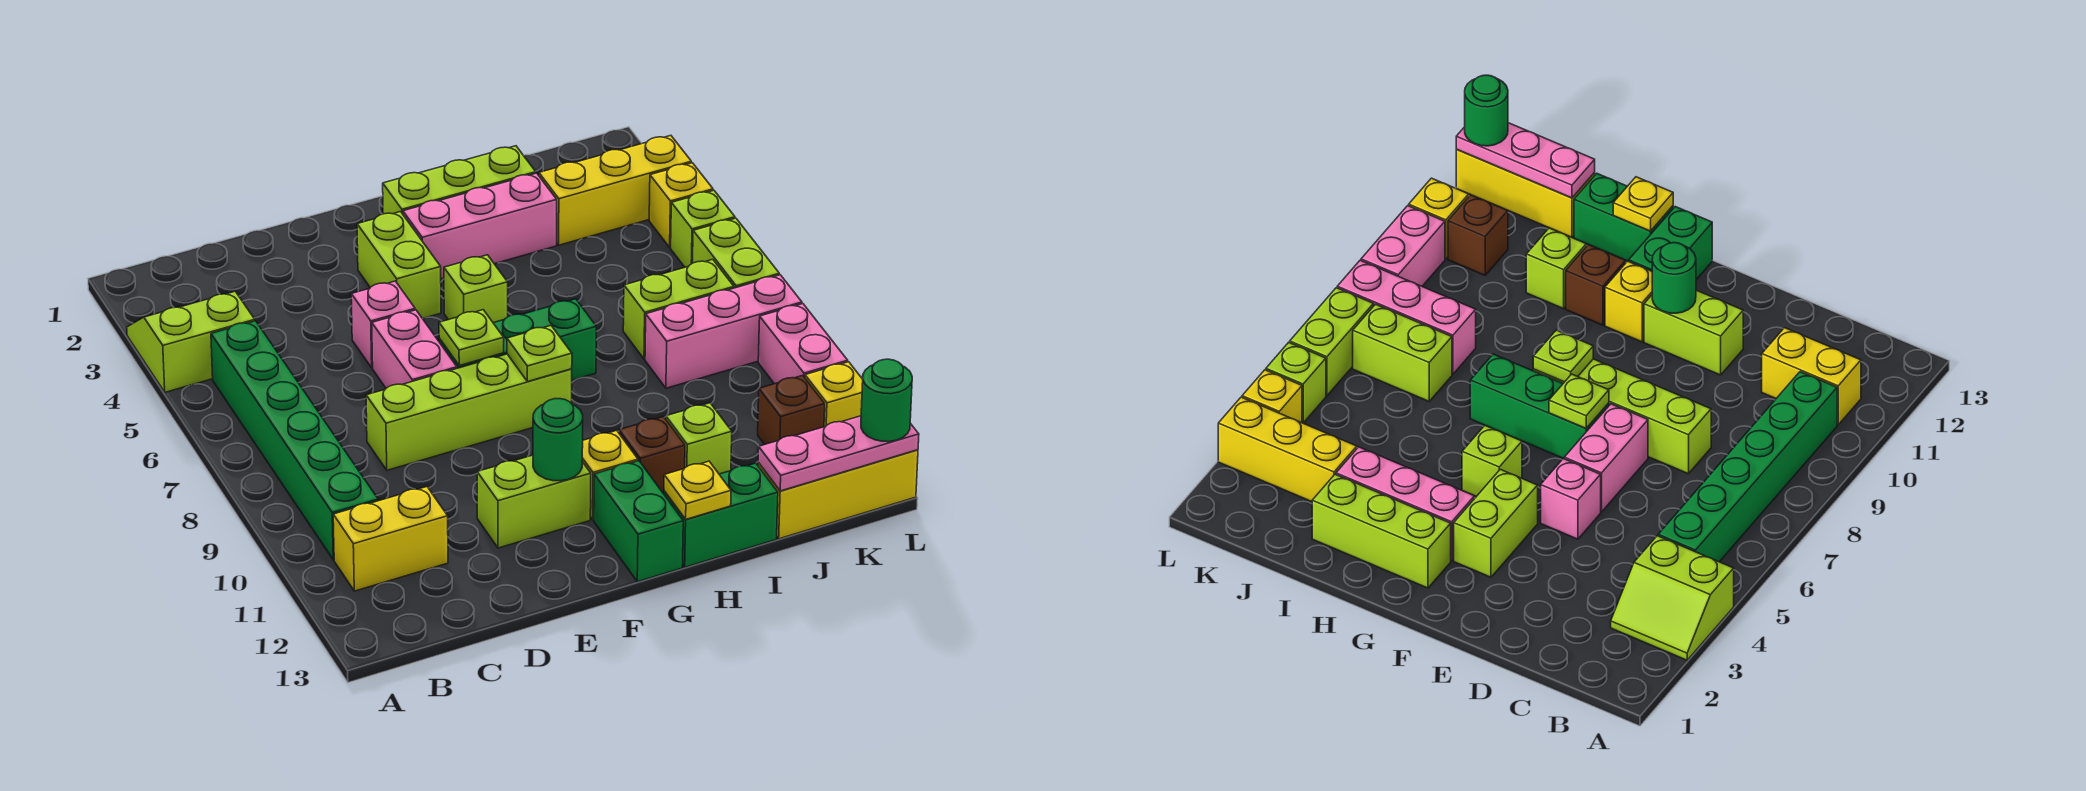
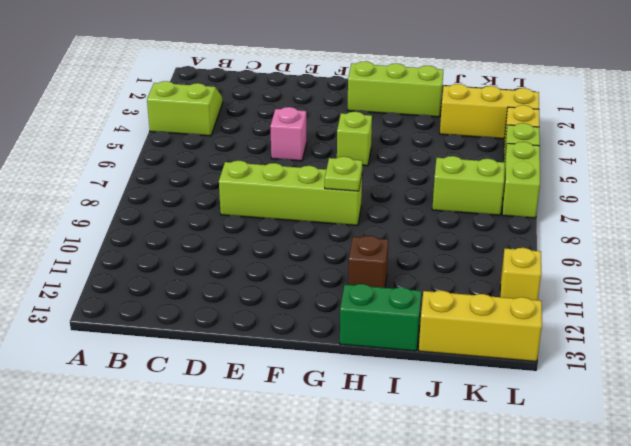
none -> green brick B5:B10 level 1
none -> yellow brick B11:C11 level 1
none -> pink brick E6:E7 level 1
none -> lime brick E11:F11 level 1

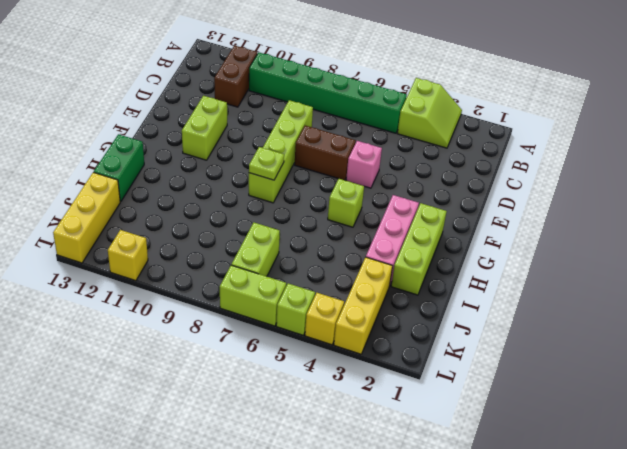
brown brick B11:C11 level 1 -> yellow brick B11:C11 level 1
brown brick E6:E7 level 1 -> pink brick E6:E7 level 1
none -> lime brick F3:F4 level 1
none -> green brick F7:H7 level 1
none -> yellow brick G11 level 1
none -> green brick G12:G13 level 1

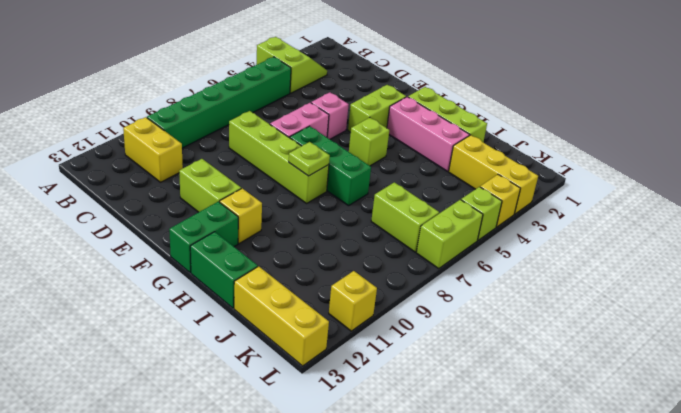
none -> brown brick H11 level 1
none -> lime brick I11 level 1
none -> pink brick J8:L8 level 1
none -> brown brick K11 level 1

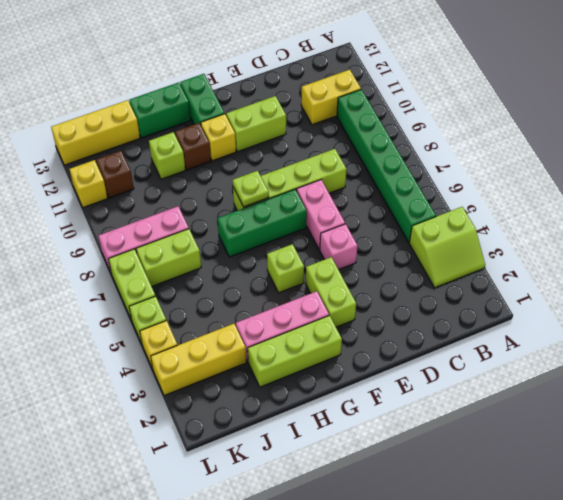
none -> pink brick L9:L10 level 1
none -> lime plate F7 level 2
none -> green round brick F11 level 2
none -> yellow plate H13 level 2

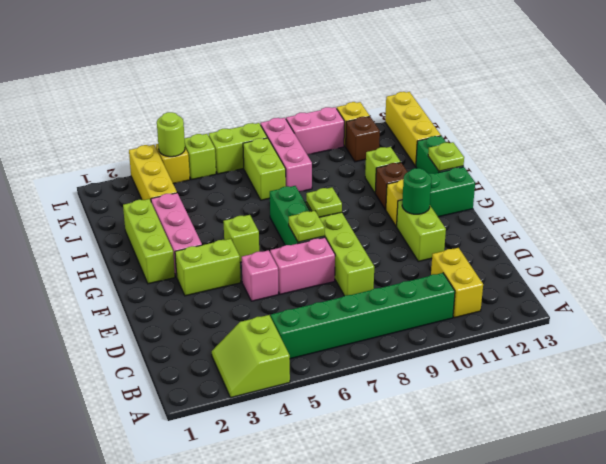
lime plate H13 level 2 -> yellow plate H13 level 2
lime round brick L4 level 2 -> none
none -> pink plate J13:L13 level 2
none -> green round brick L13 level 3

